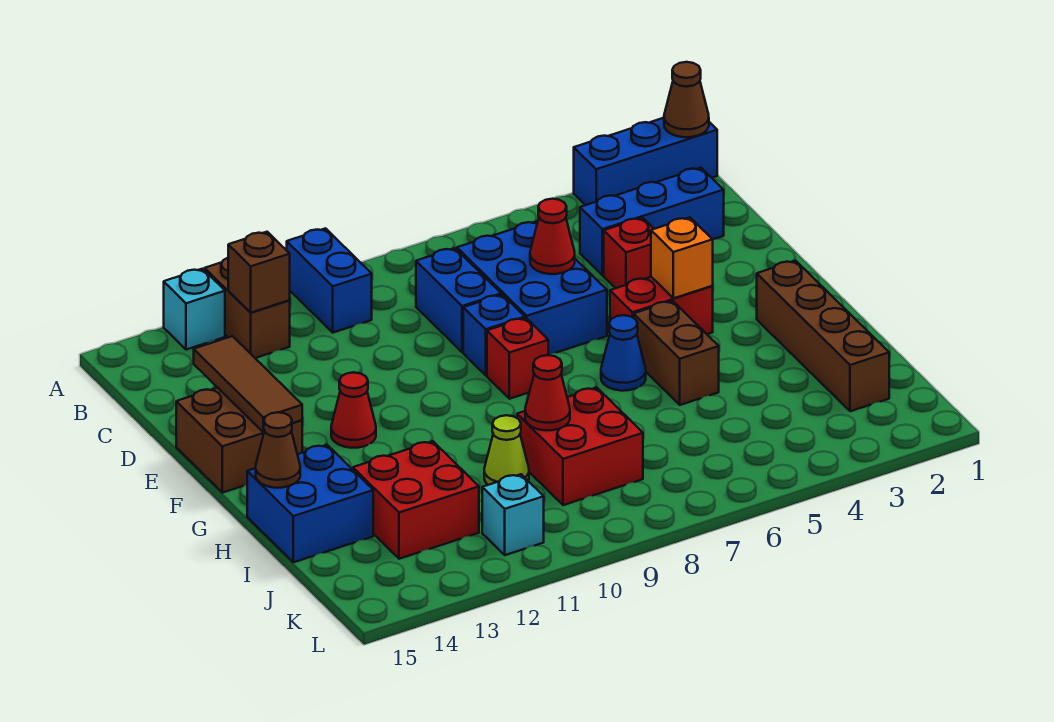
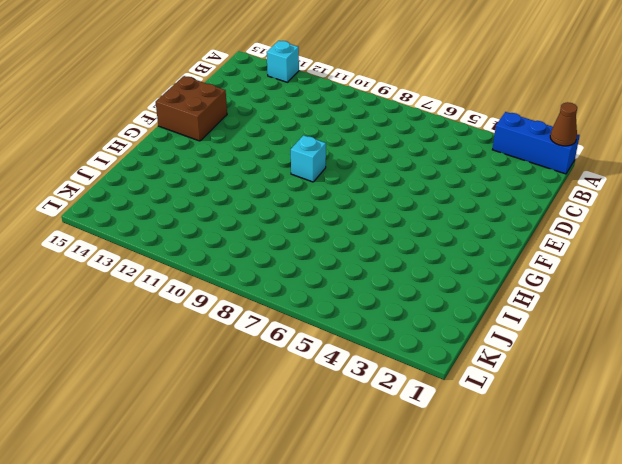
cyan brick F9 level 1 -> cyan brick K11 level 1
none -> blue brick A10:B10 level 1
none -> brown brick A12:B12 level 1
none -> blue brick C2:C4 level 1

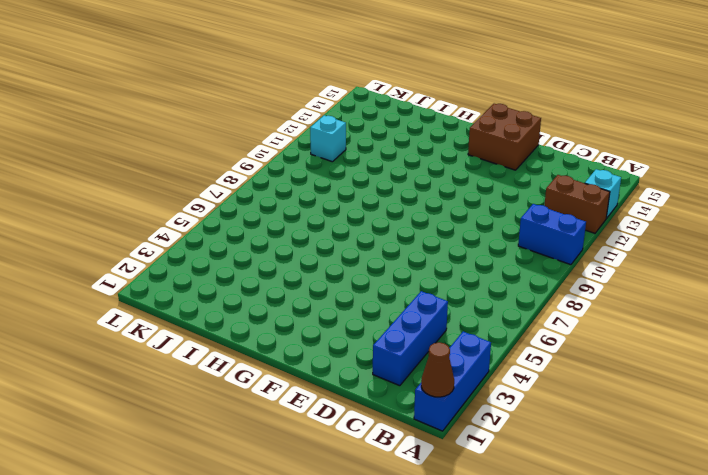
none -> blue brick C6:E7 level 1
none -> blue brick C8:D8 level 1
none -> red brick D4 level 1

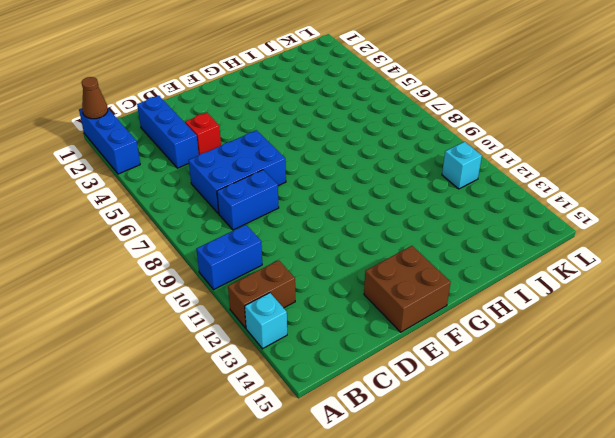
none -> blue brick E8 level 1
none -> red brick F4:F5 level 1
none -> red brick F8 level 1

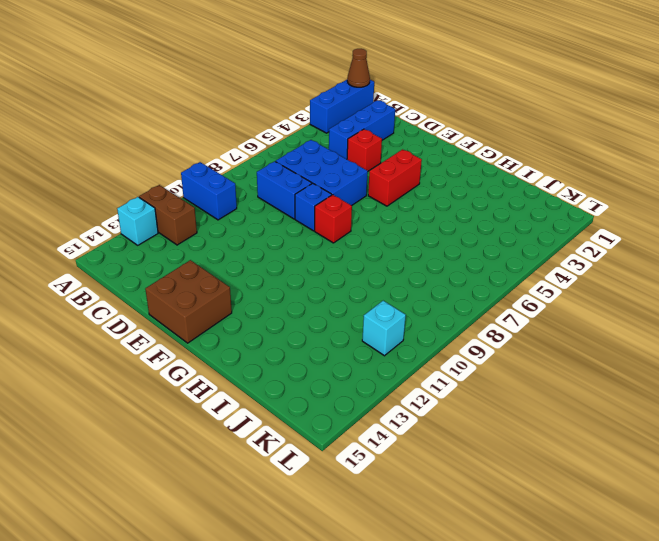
none -> red cone F12 level 1
none -> brown brick G2:J2 level 1
none -> brown brick G5:H5 level 1

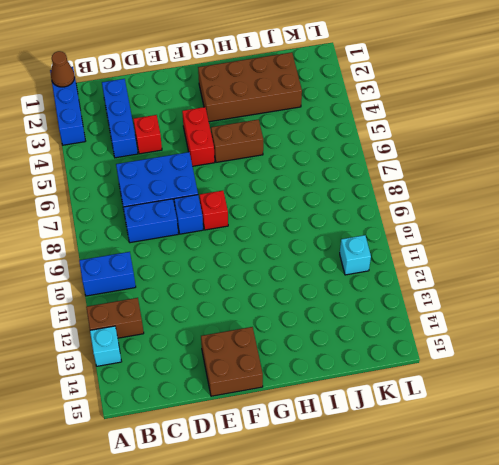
brown brick G2:J3 level 1 -> brown brick G2:J2 level 1
none -> red cone F12 level 1
none -> blue cone G6 level 1
none -> blue brick H14:I15 level 1

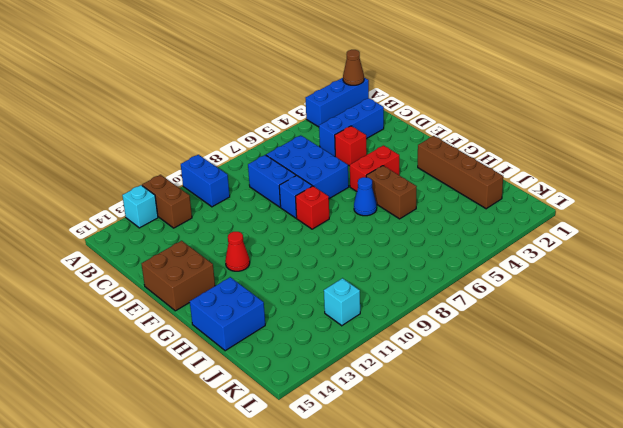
none -> red brick I8:J9 level 1
none -> lime cone I10 level 1
none -> red brick I12:J13 level 1

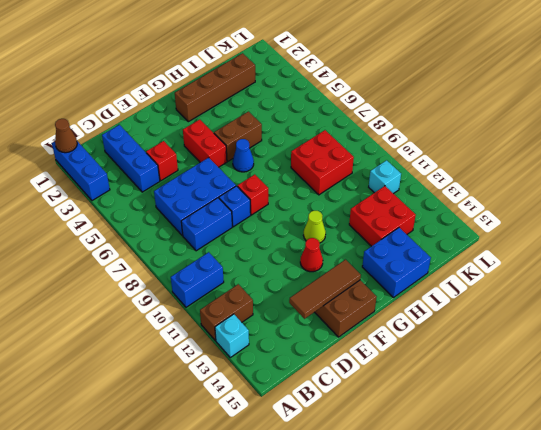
lime cone G11 level 1 -> lime cone I10 level 1
none -> brown brick B12 level 2
none -> red cone D6 level 2
none -> orange brick F4 level 2

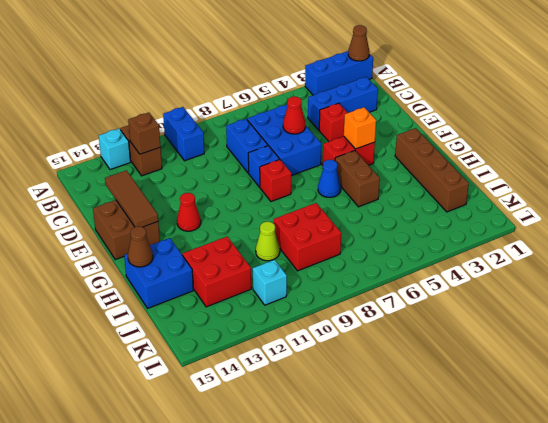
none -> red cone I9 level 2

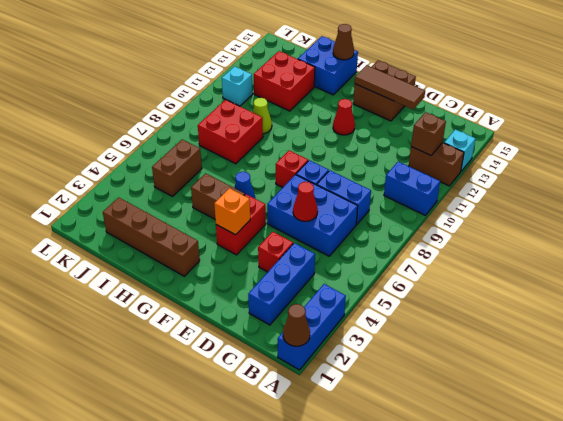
brown brick J5:J6 level 1 -> none
none -> red cone I9 level 2

